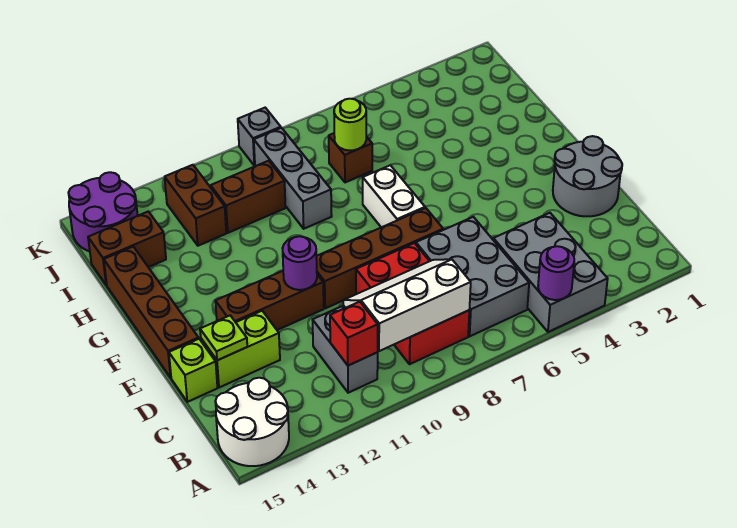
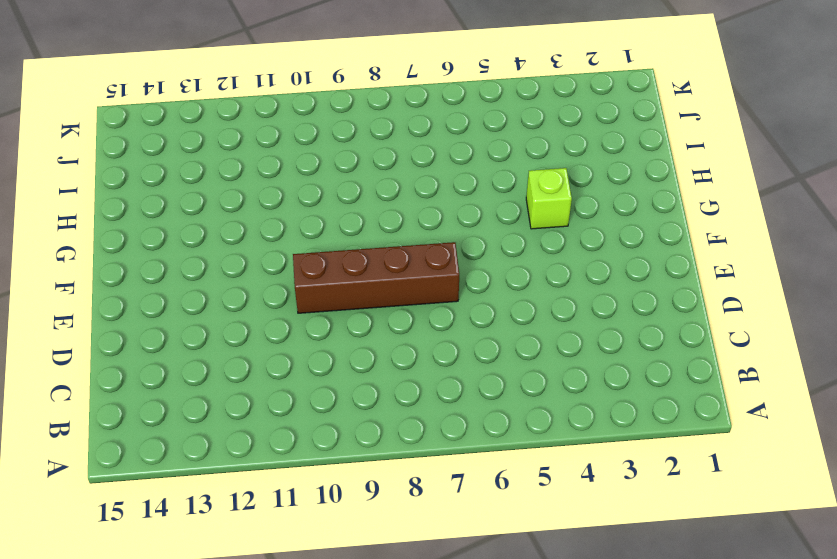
lime brick G4 level 1 -> lime brick D15 level 1
none -> grey brick A4:C5 level 1
none -> white round brick A14:B15 level 1
none -> grey brick B6:D7 level 1

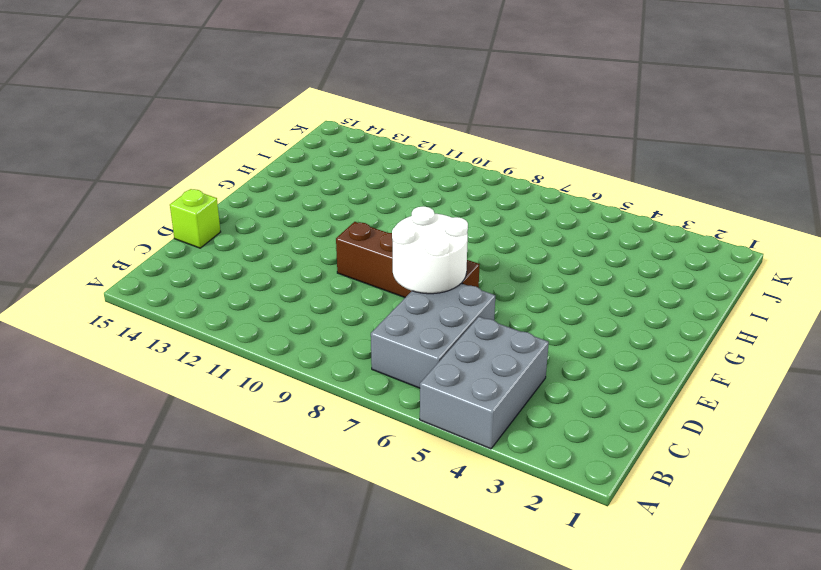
white round brick D7:E8 level 2 -> white round brick A14:B15 level 1
none -> red brick B8:D9 level 1
none -> grey brick B11:C11 level 1
none -> grey round brick D1:E2 level 1

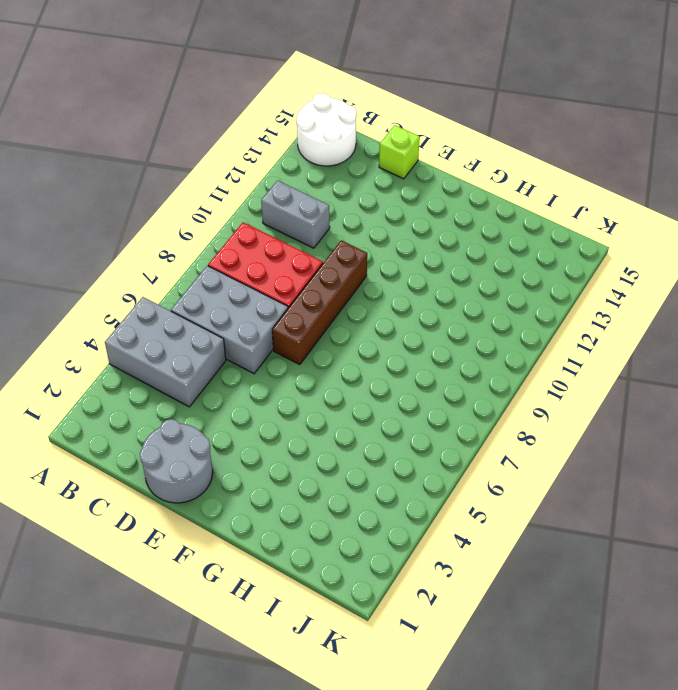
none -> lime brick D13:D14 level 1
none -> brown brick E11:E13 level 1
none -> brown brick E15:H15 level 1

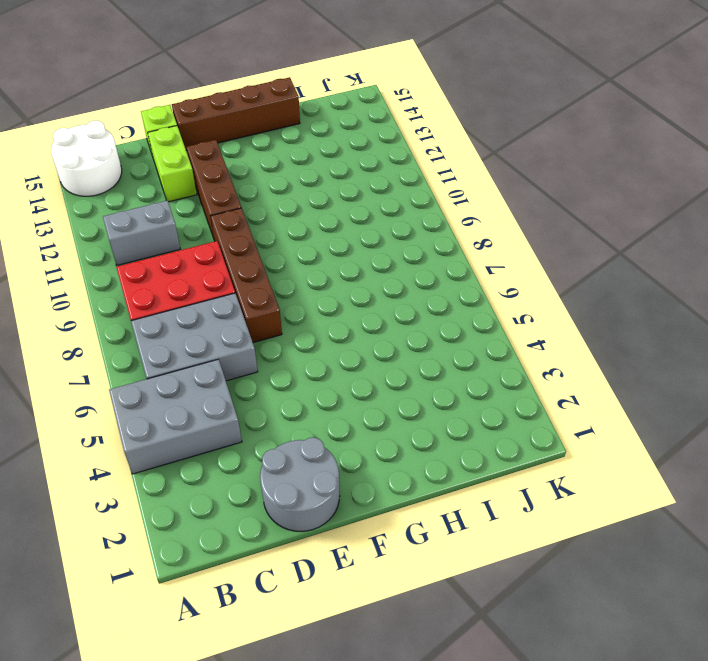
none -> white brick F7:G7 level 1
none -> grey brick H9:J9 level 1
none -> brown brick I7 level 1

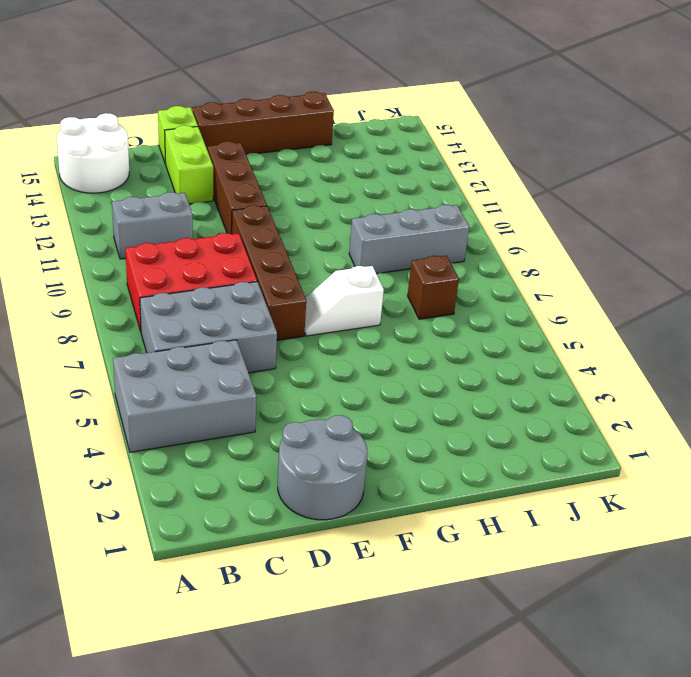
white slope F7:G7 level 1 top G -> white brick F7:G7 level 1
none -> brown brick I10:I11 level 1
none -> brown brick I12:J12 level 1
none -> brown brick I14:I15 level 1

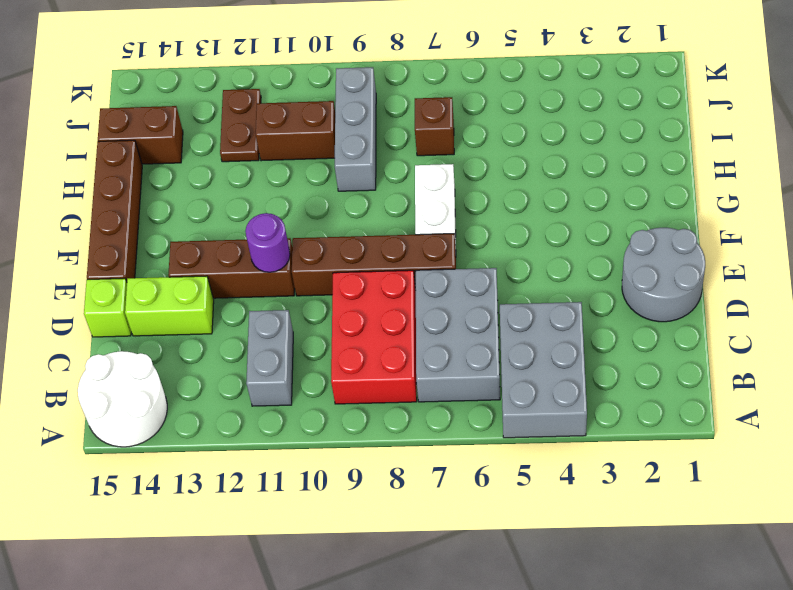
brown plate I12:J12 level 1 -> brown brick I12:J12 level 1
none -> purple round brick J14:K15 level 1
none -> grey brick K9 level 1
none -> purple round brick A5 level 2

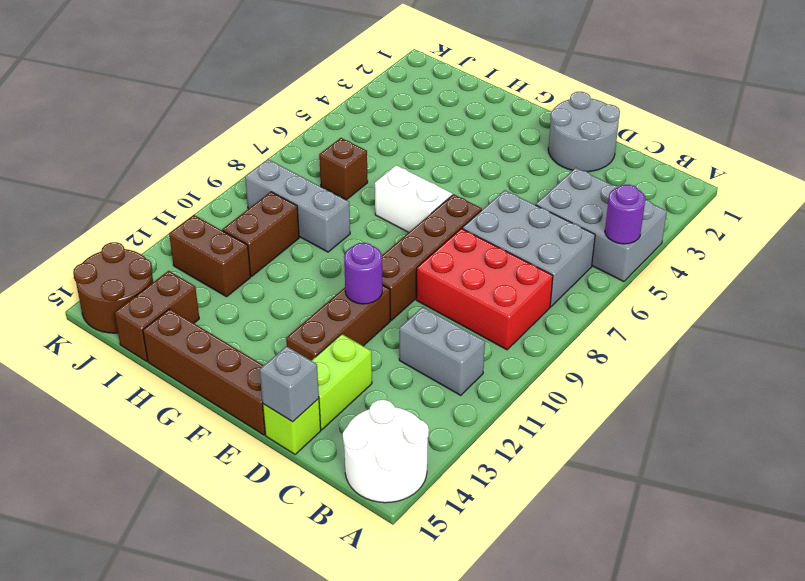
grey brick D15 level 2 -> grey brick K9 level 1
brown round brick J14:K15 level 1 -> purple round brick J14:K15 level 1
none -> white slope B8:C10 level 2 top B
none -> red brick B11 level 2
none -> lime plate D14 level 2

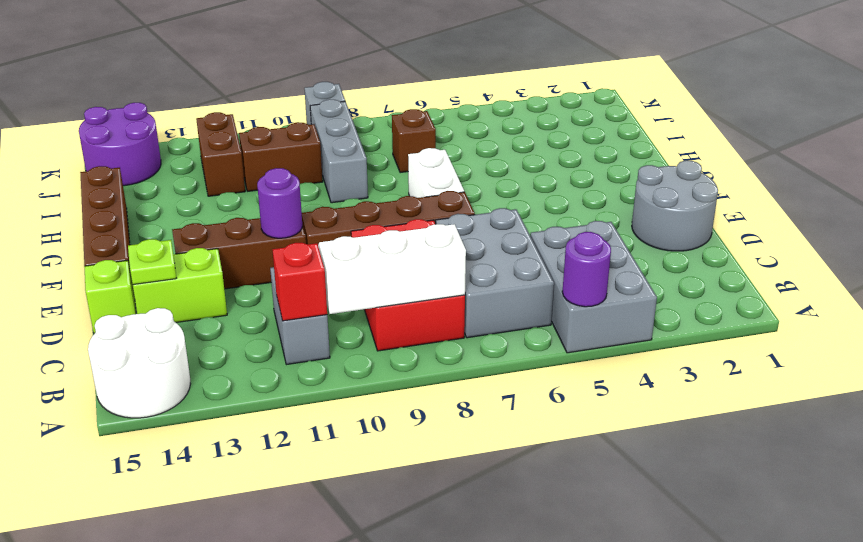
none -> brown brick I14:I15 level 1
none -> lime round brick I7 level 2

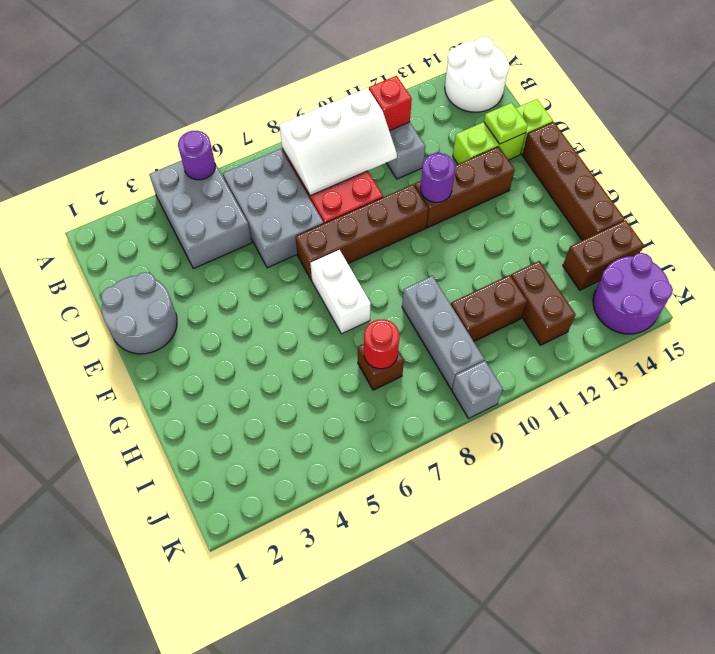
red round brick I7 level 2 -> lime round brick I7 level 2

